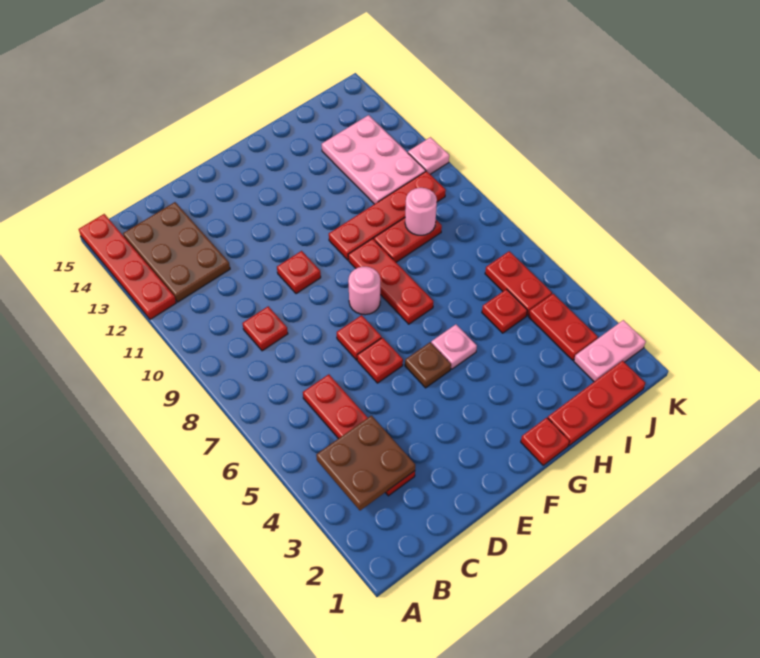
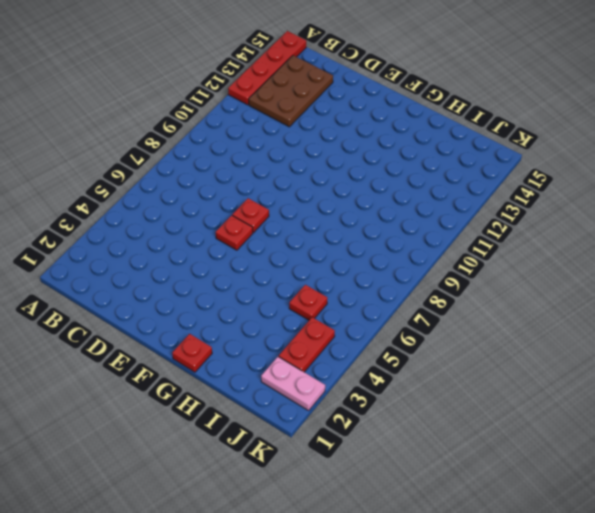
none -> red plate C3:C6 level 1
none -> red plate C9 level 1
none -> red plate E10 level 1

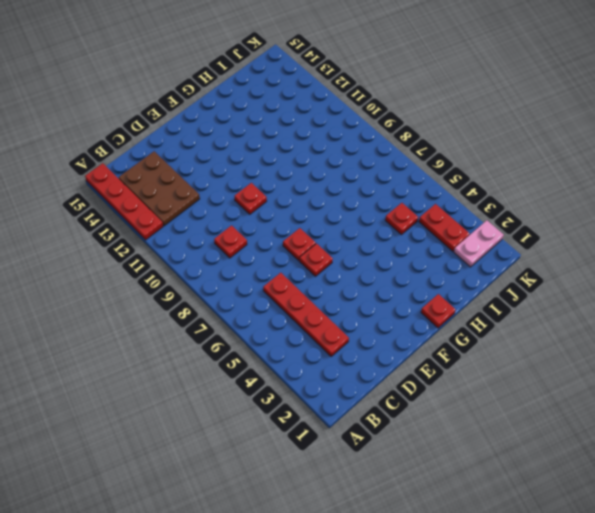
none -> brown plate F5 level 1
none -> pink round brick F8 level 1
none -> pink plate G5 level 1

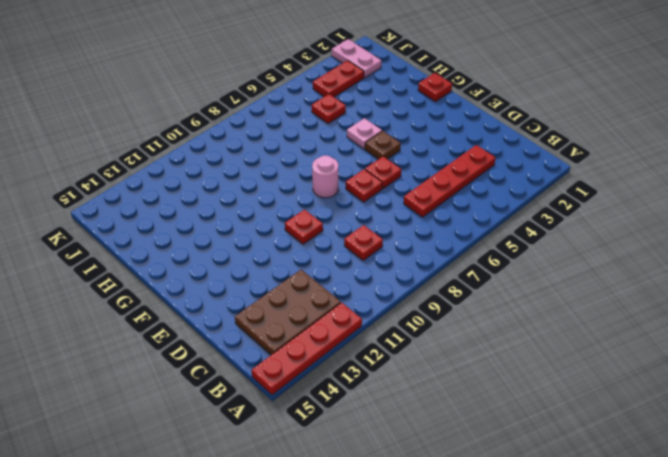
none -> red plate G7:G9 level 1
none -> red plate G10:J10 level 1
none -> red plate H1:J1 level 1

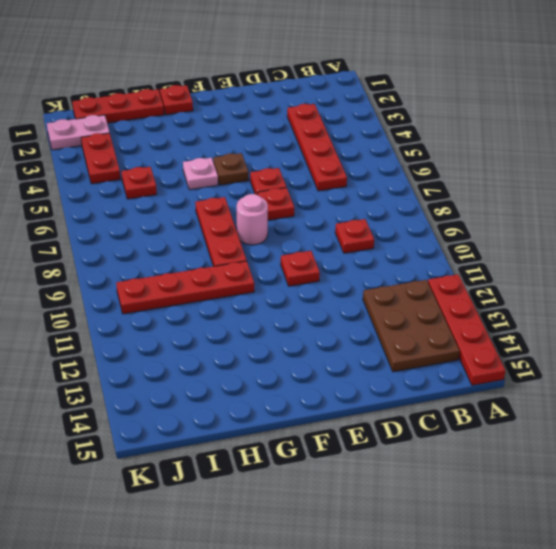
none -> red plate H9:I9 level 1
none -> pink plate I11:J13 level 1
none -> red plate J5:J6 level 1

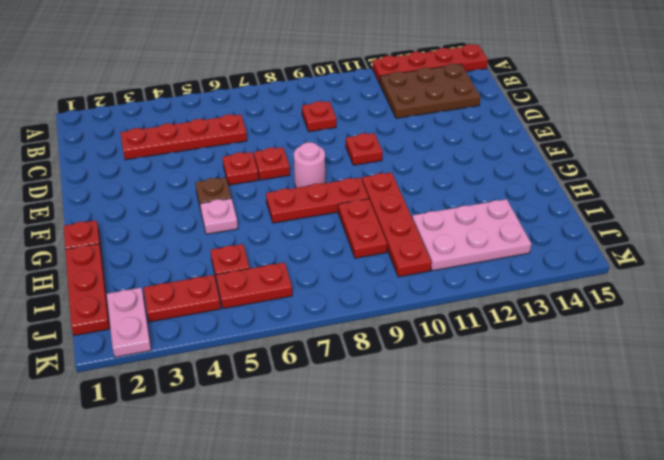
none -> pink plate K11 level 1
none -> brown plate B3:C4 level 2
none -> pink round brick I9 level 2

